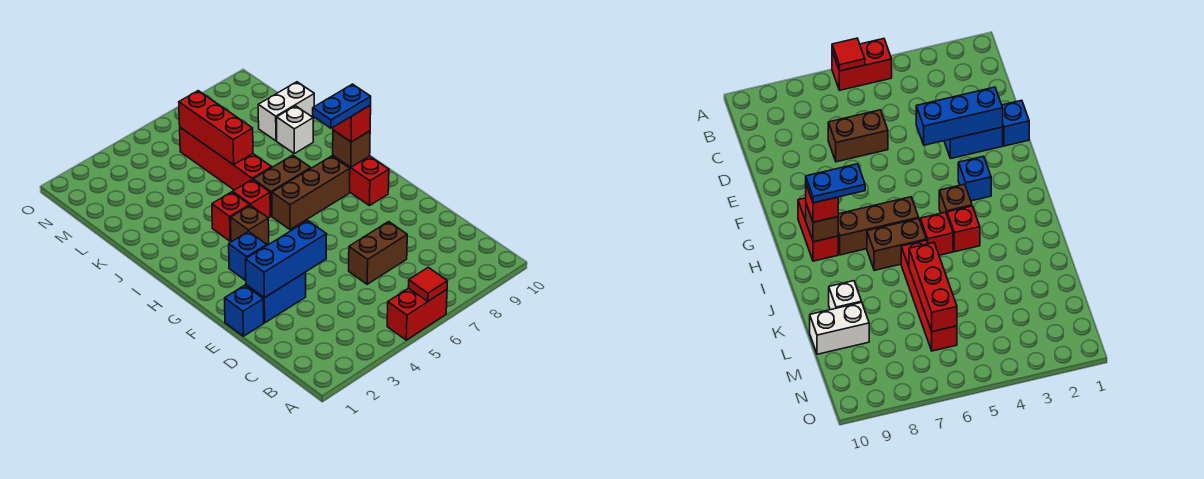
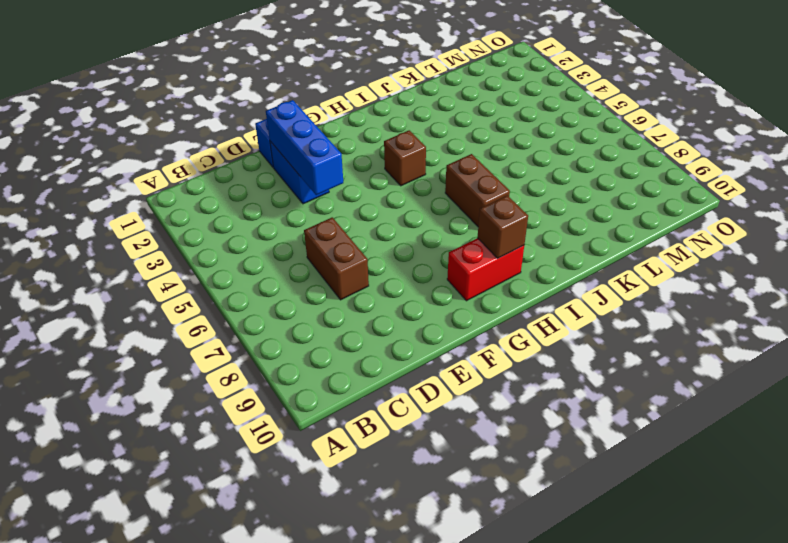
none -> red brick A5:A6 level 1
none -> blue brick G3 level 1
none -> brown brick H6:H8 level 1

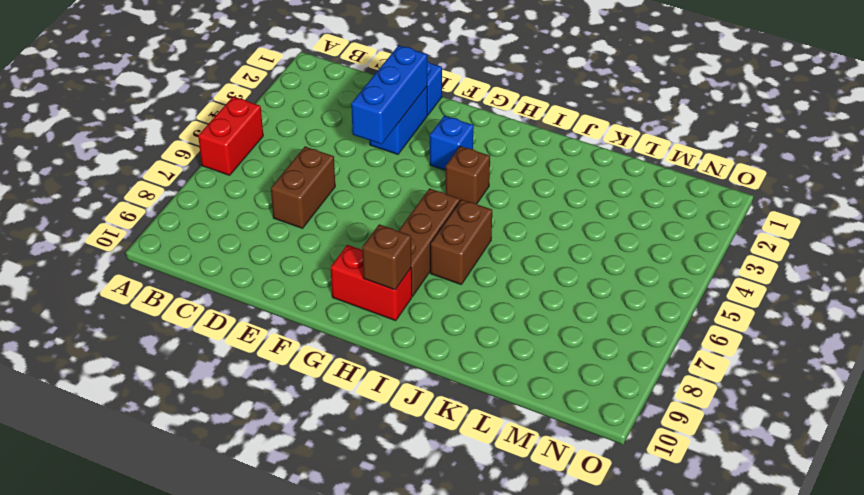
none -> red brick I4 level 1
none -> red brick I5 level 1
none -> red brick J6:M6 level 1

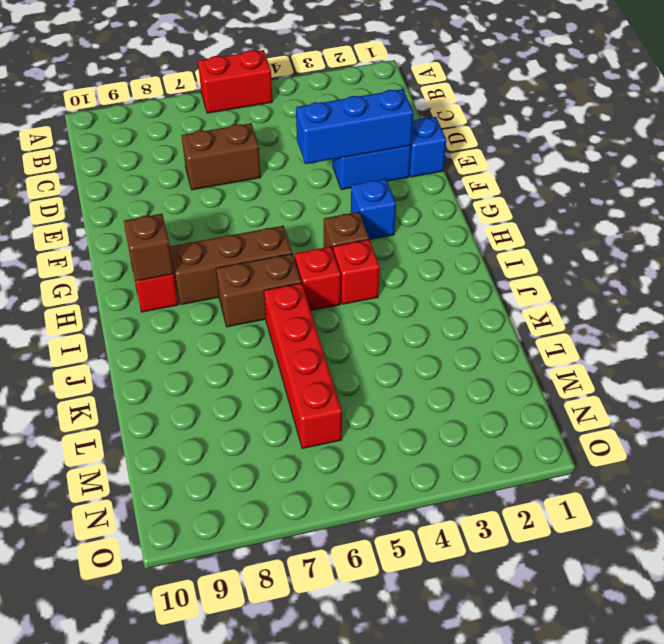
none -> white brick K9 level 1
none -> white brick L9:L10 level 1
none -> red tile A6 level 2

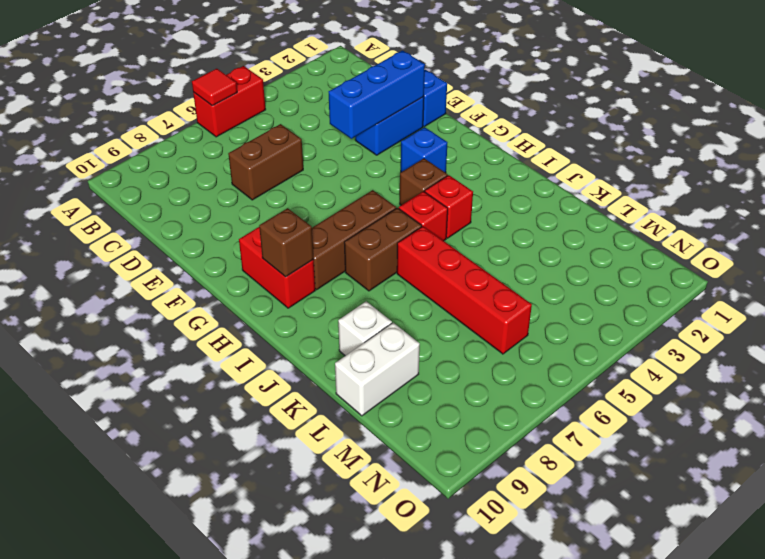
none -> red brick K6:M6 level 2
none -> red brick H9 level 3
none -> blue plate H8:H9 level 4

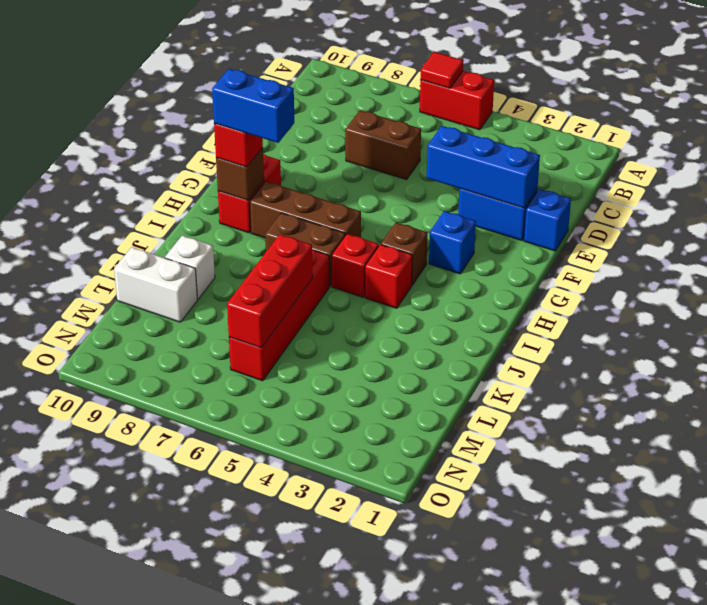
blue brick H8:H9 level 4 -> blue plate H8:H9 level 4

